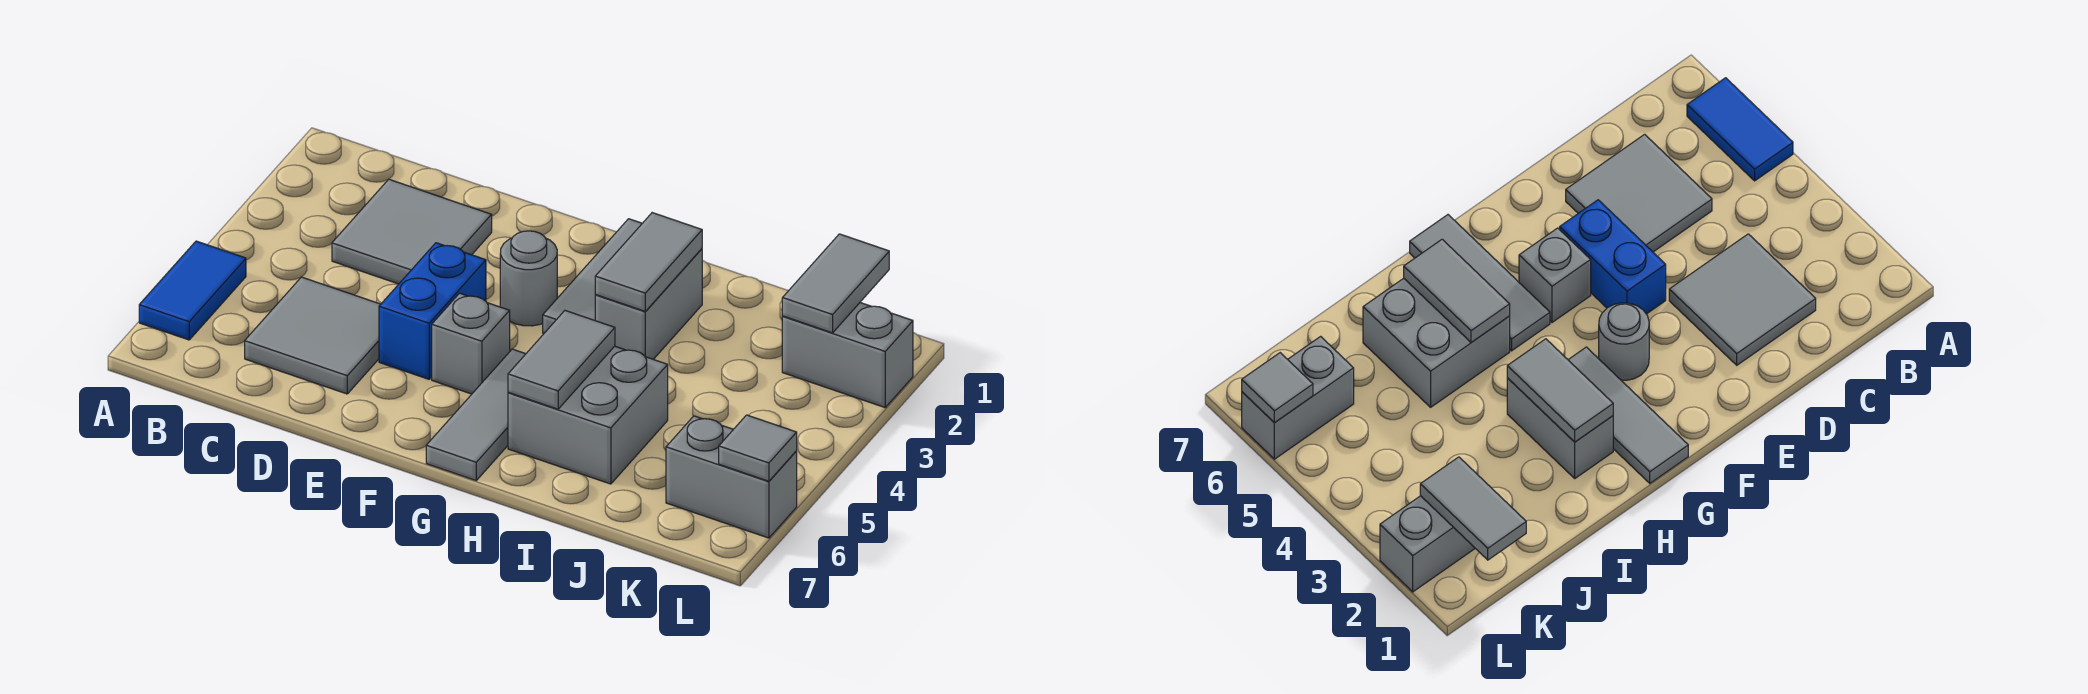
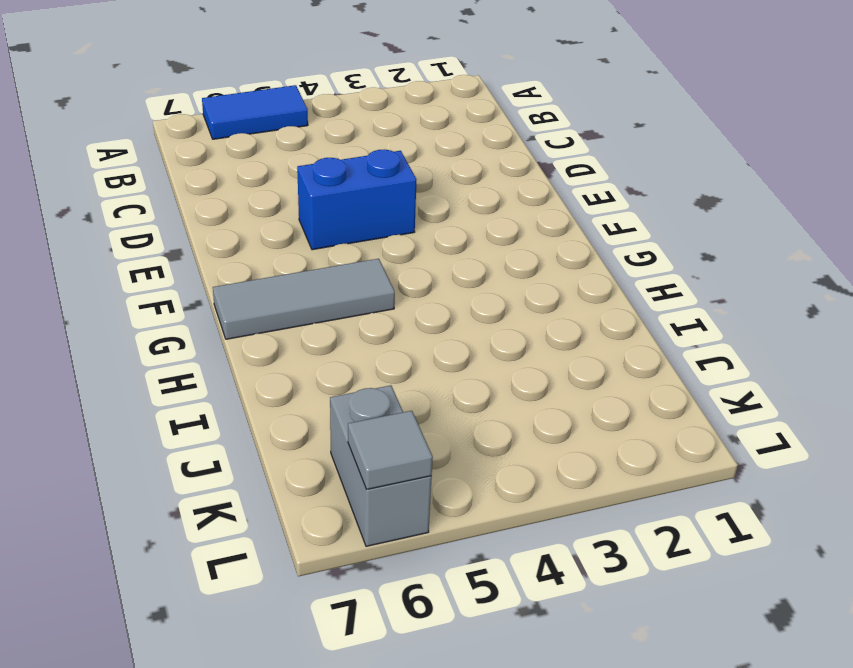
none -> grey tile C2:D3 level 1
none -> grey tile C5:D6 level 1
none -> grey round brick F3 level 1

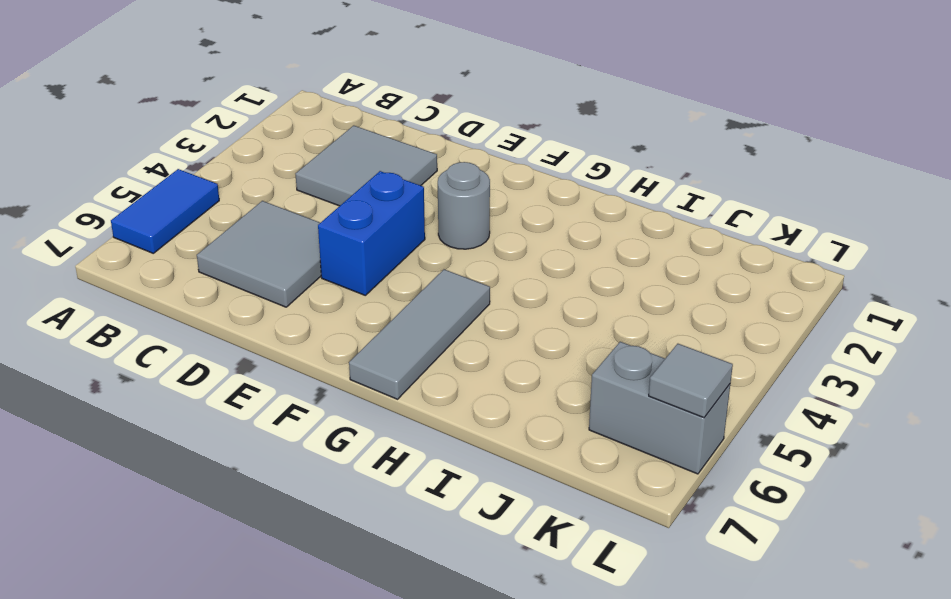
none -> grey brick F5 level 1
none -> grey tile G1:G3 level 1
none -> grey brick H2:H3 level 1

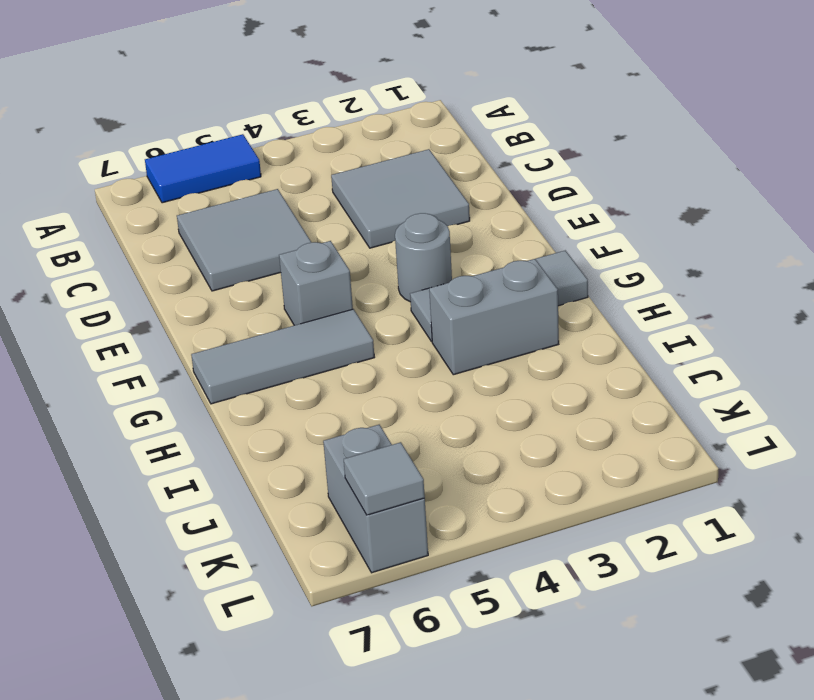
none -> blue brick E4:E5 level 1
none -> grey brick H5:I6 level 1
none -> grey brick K2:L2 level 1

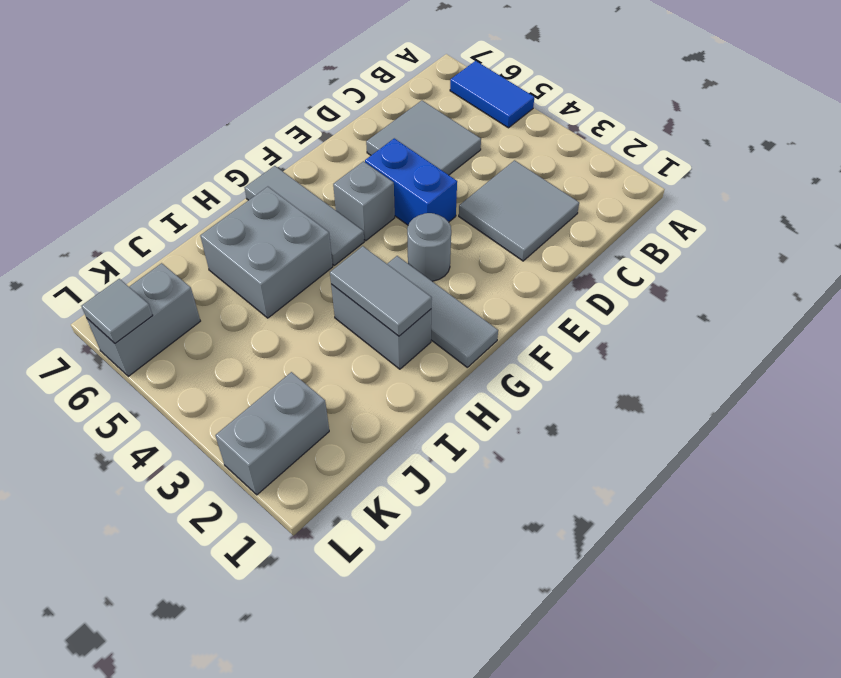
none -> grey tile H5:H6 level 2
none -> grey tile K1:K2 level 2

